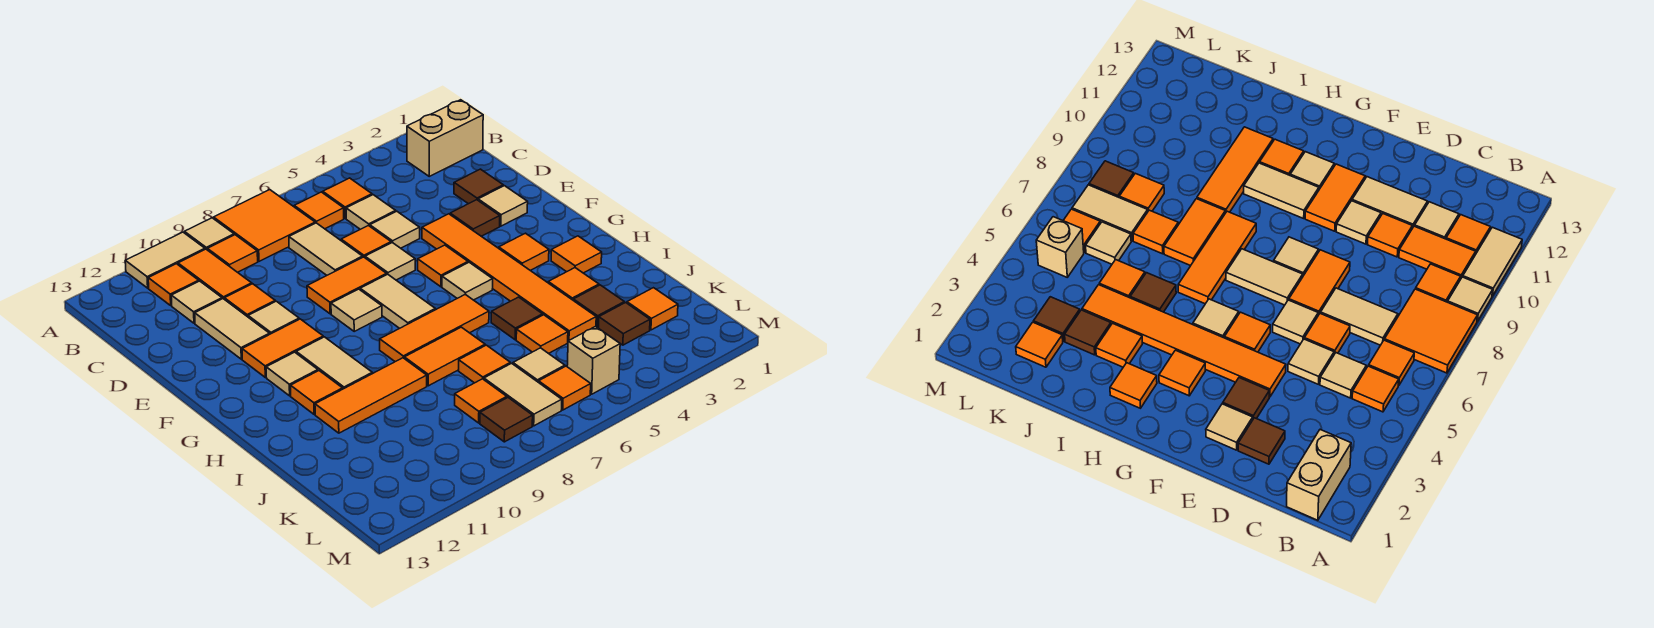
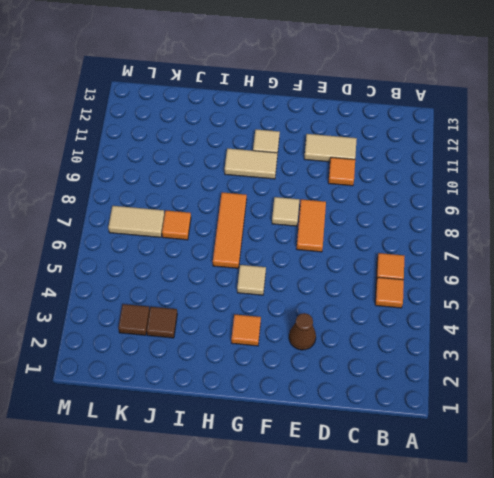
brown cone E3 level 1 -> brown tile E3 level 1
none -> orange tile A7:B8 level 1
none -> tan tile A9 level 1
none -> tan tile A10:A11 level 1
none -> tan brick B1:B2 level 1

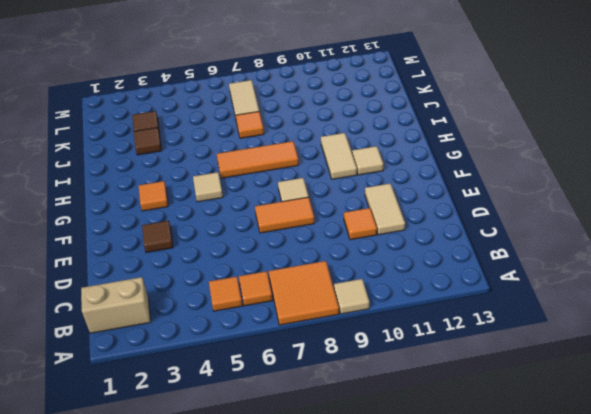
none -> tan tile A10:A11 level 1
none -> orange tile B9 level 1
none -> orange tile B10:C10 level 1
none -> orange tile B11 level 1

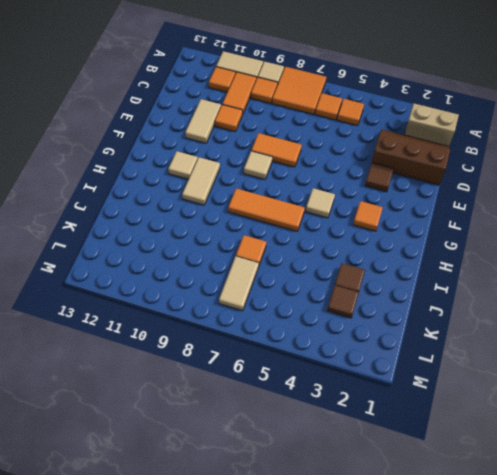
brown slope C1:D3 level 1 top D -> brown tile D2 level 1
none -> tan tile C5 level 1
none -> tan tile C7:D7 level 1
none -> tan tile C11 level 1
none -> tan tile D5 level 1

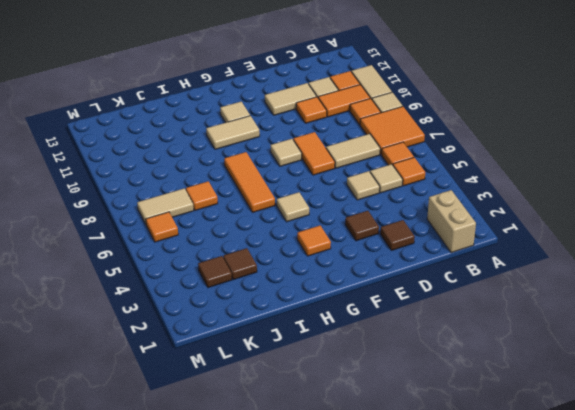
none -> orange tile D6 level 1
none -> tan tile E2 level 1
none -> orange tile E4:J4 level 1
none -> tan tile E6 level 1

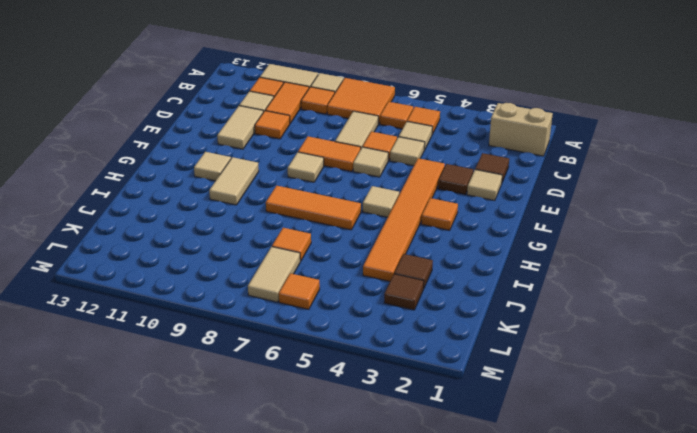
none -> tan tile E10 level 1
none -> orange tile F5 level 1
none -> tan tile F7:G7 level 1
none -> orange tile F10:F11 level 1

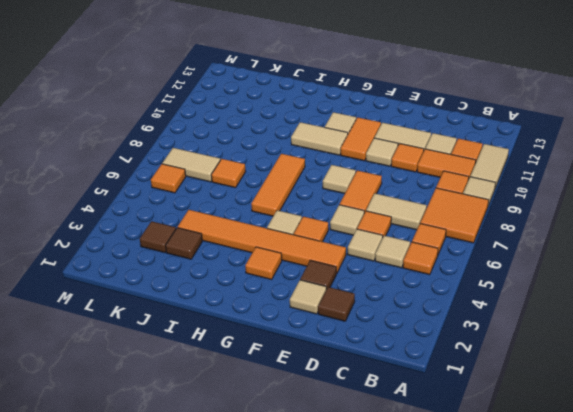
none -> tan brick B1:B2 level 1
none -> tan tile F7:G7 level 1
none -> orange tile H2 level 1
none -> orange tile H11 level 1

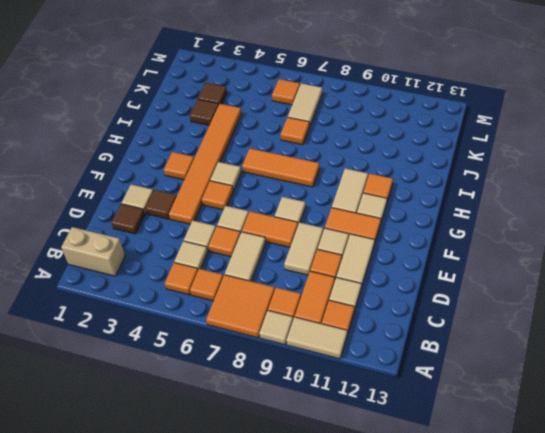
tan tile D9:E9 level 1 -> tan tile F7:G7 level 1
none -> orange tile H2 level 1
none -> orange tile I3 level 1
none -> brown tile I5 level 1
none -> orange tile I7:I8 level 1

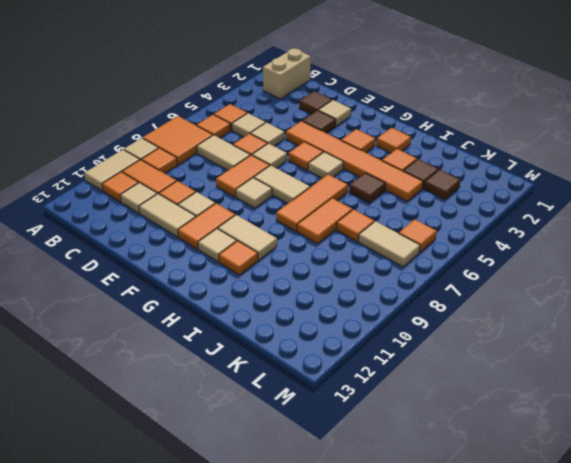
none -> orange tile I9:I11 level 1
none -> orange tile J5 level 1
none -> orange tile K2 level 1
none -> tan tile K6 level 1

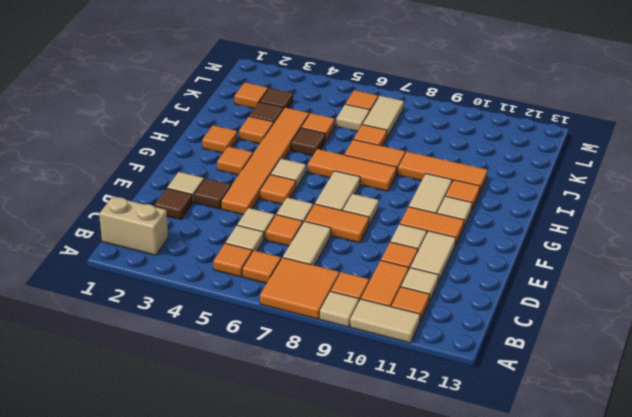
none -> orange tile K8 level 1
none -> tan brick L5 level 1
none -> brown tile L8 level 1

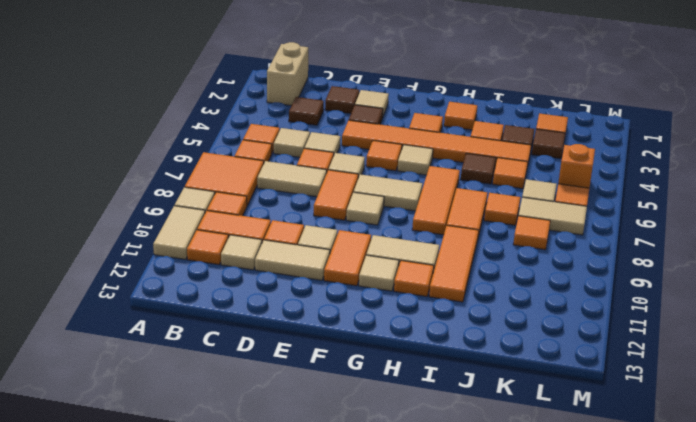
brown tile C3 level 1 -> brown tile L8 level 1
orange brick L5 level 1 -> tan brick L5 level 1

